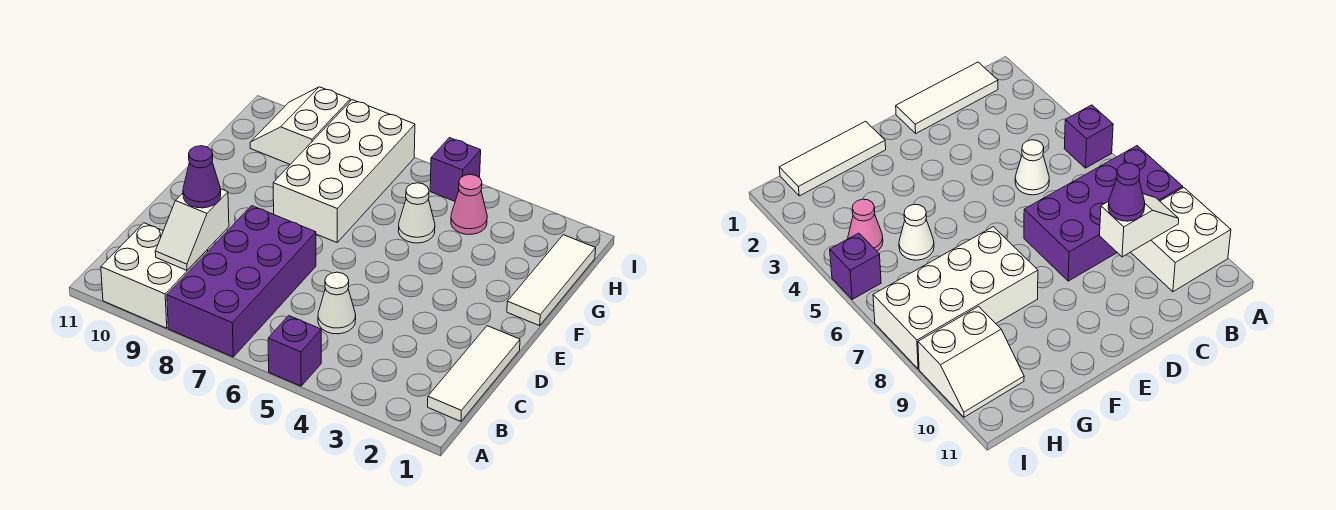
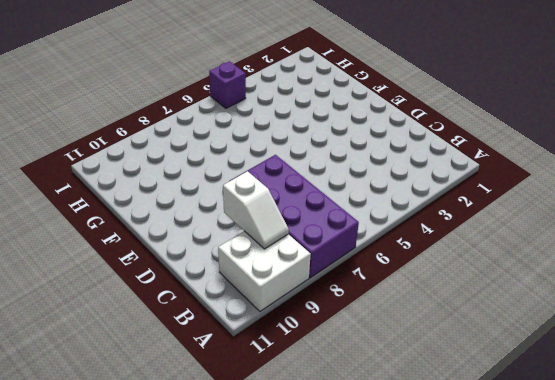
none -> purple brick A5 level 1
none -> white tile B1:D1 level 1
none -> white cone C5 level 1

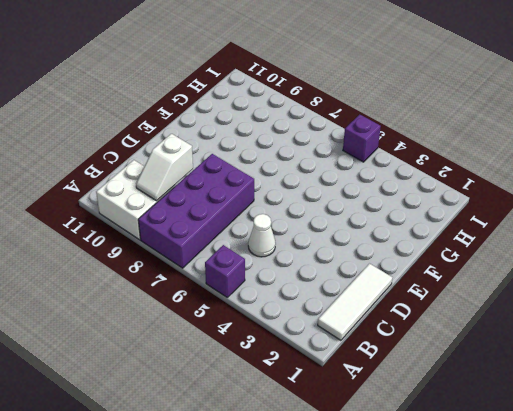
none -> white tile F1:H1 level 1
none -> white brick F7:I8 level 1
none -> white cone G5 level 1

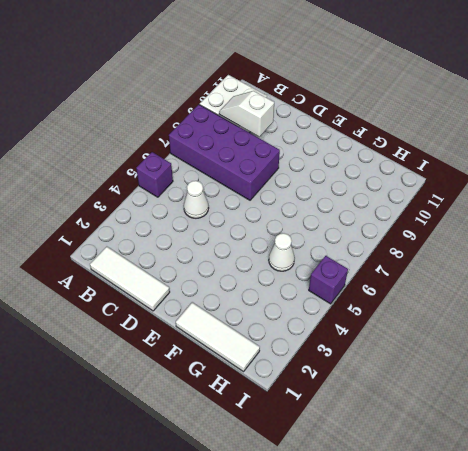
none -> white brick F7:I8 level 1
none -> pink cone H4 level 1
none -> white slope H9:I10 level 1 top 9

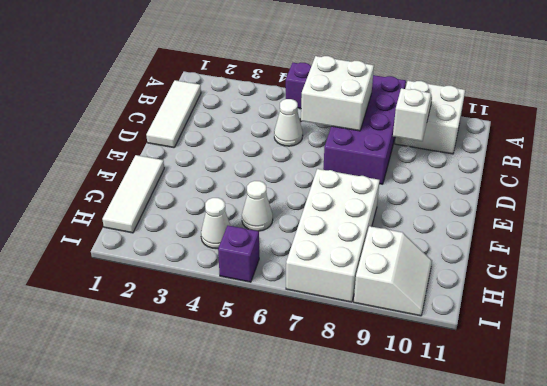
white brick B6:C7 level 2 -> none
white cone H4 level 1 -> pink cone H4 level 1
none -> purple cone C9 level 3

